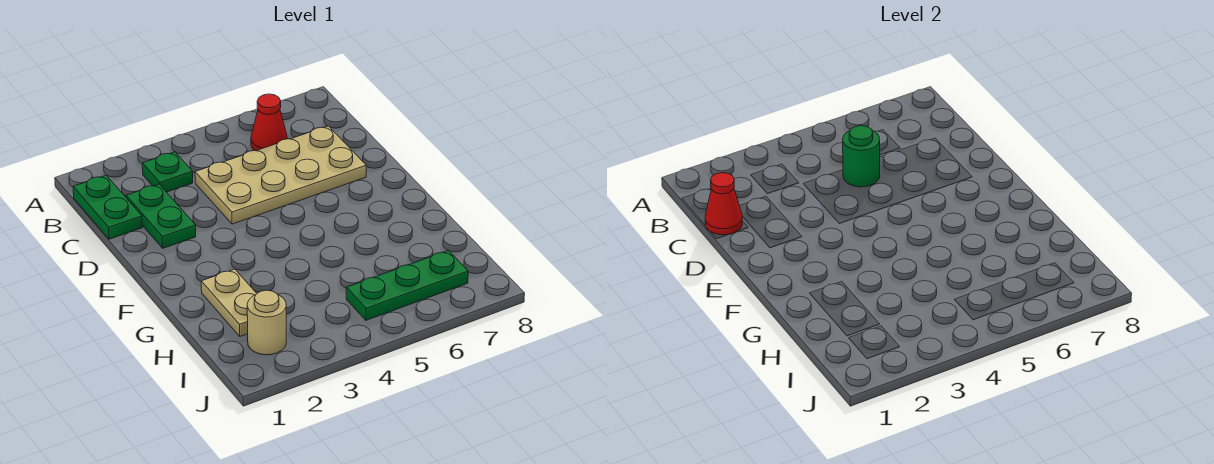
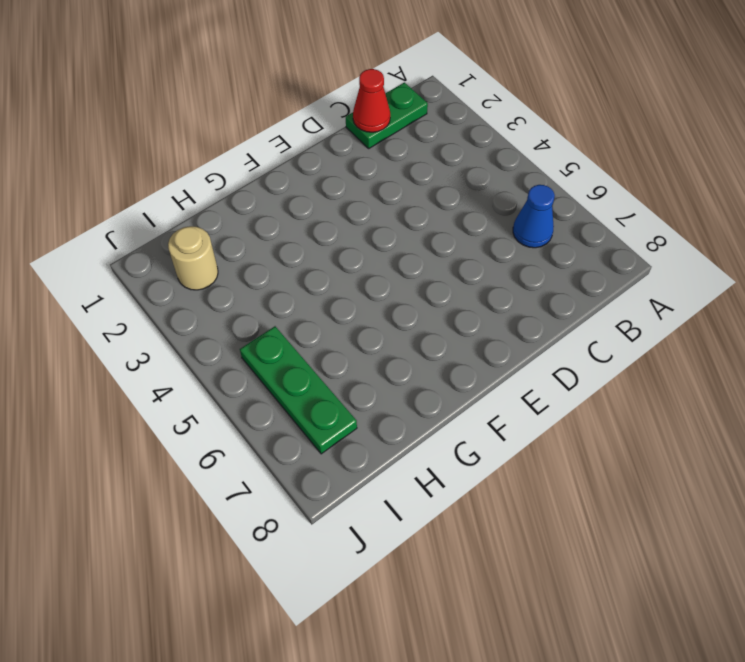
blue cone B6 level 1 -> red cone B6 level 1
none -> green plate B3 level 1
none -> green plate C2:D2 level 1

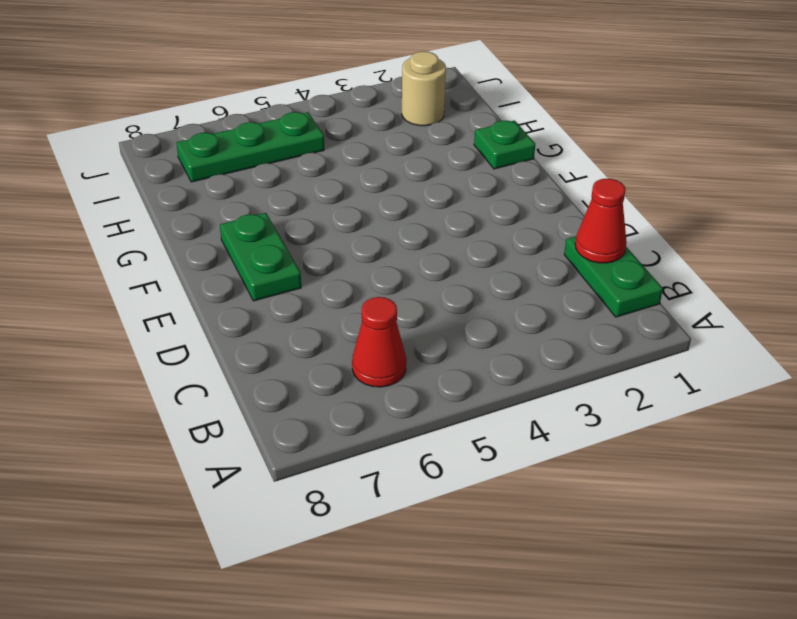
green plate E7:F7 level 1 -> green plate C2:D2 level 1
green plate G1 level 1 -> green plate B3 level 1
none -> tan plate C4:D7 level 1
none -> tan plate G2:H2 level 1

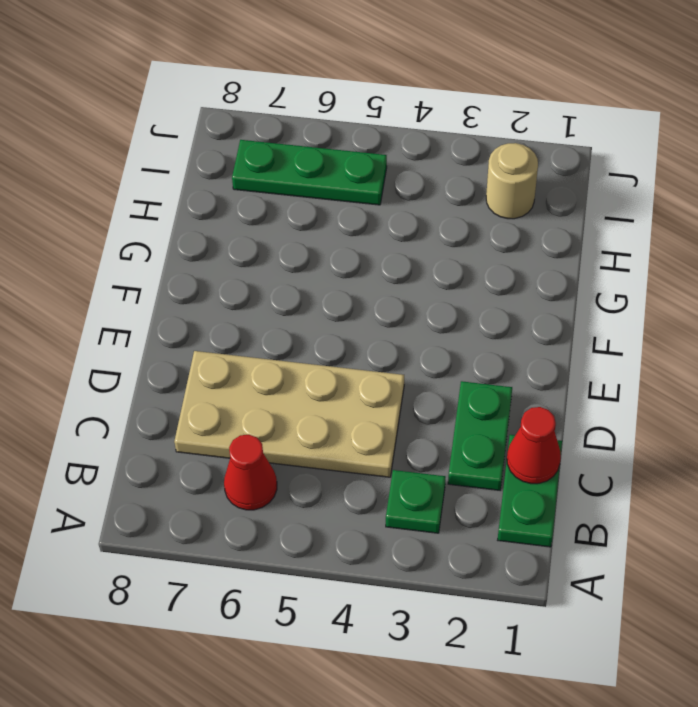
none -> tan plate G2:H2 level 1
none -> green round brick C5 level 2

